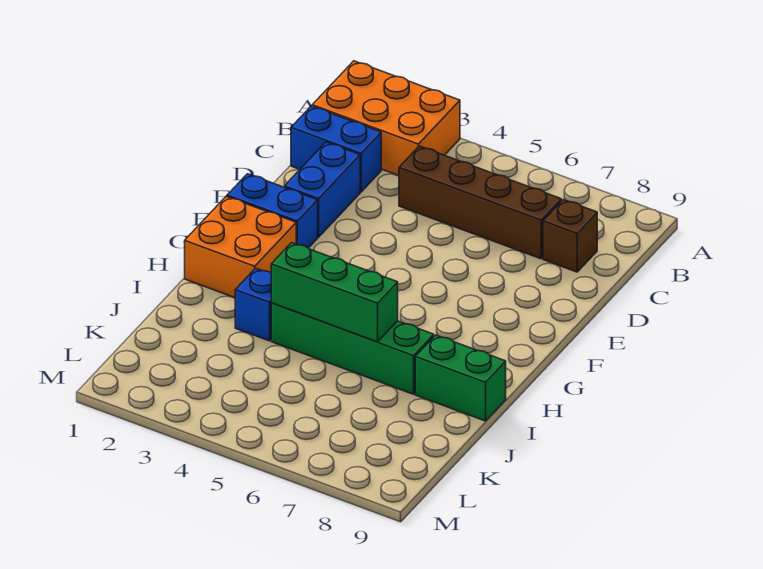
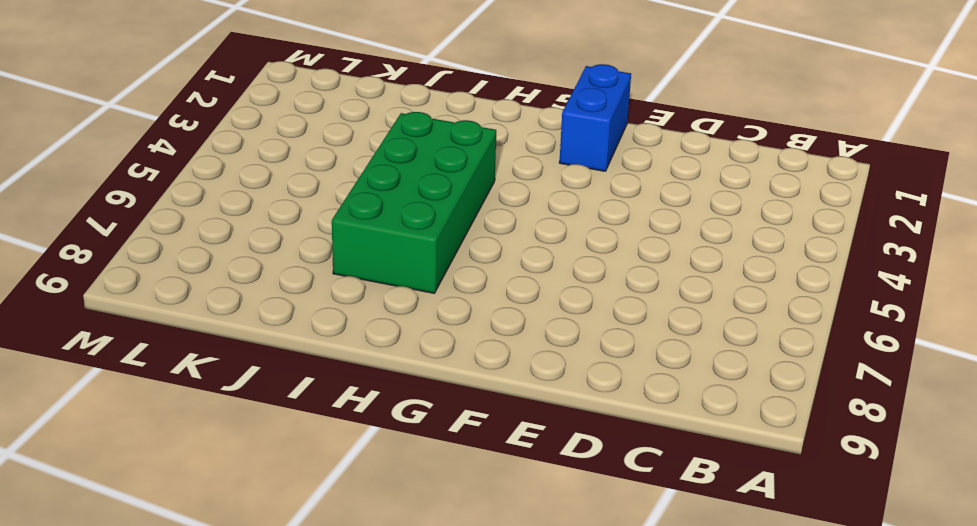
green brick H4:I7 level 1 -> green brick I4:I7 level 1
none -> orange brick A1:B3 level 1
none -> blue brick C1:C2 level 1

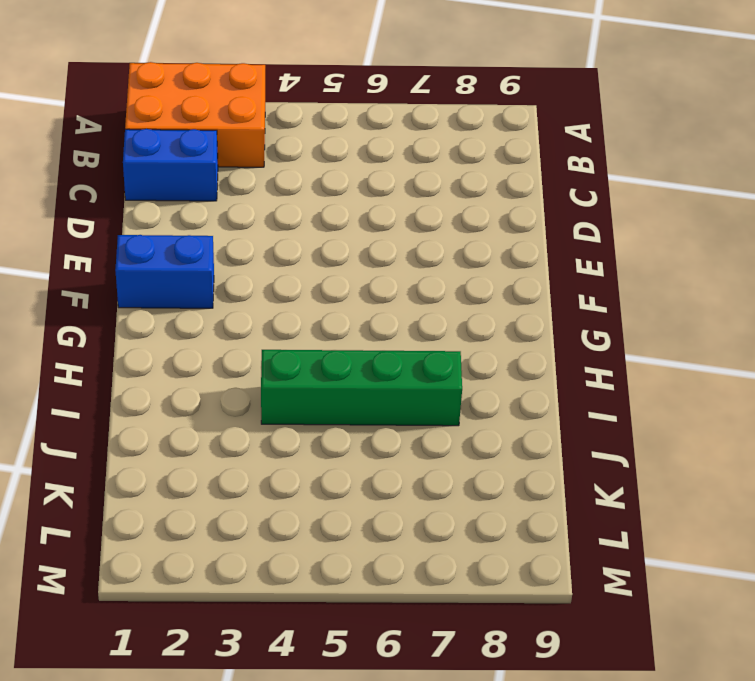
none -> brown brick C4:C7 level 1
none -> brown brick C8 level 1

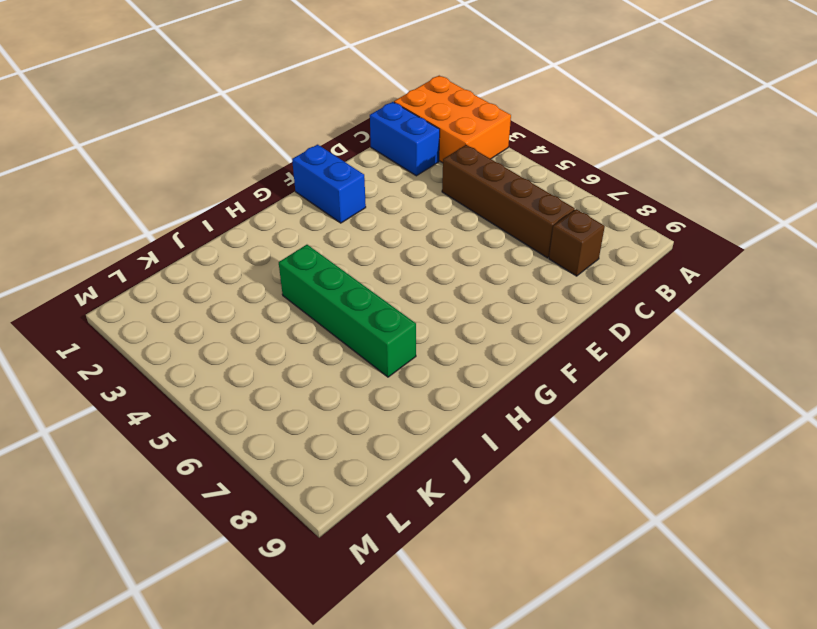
none -> blue brick D2:E2 level 1
none -> orange brick G1:H2 level 1

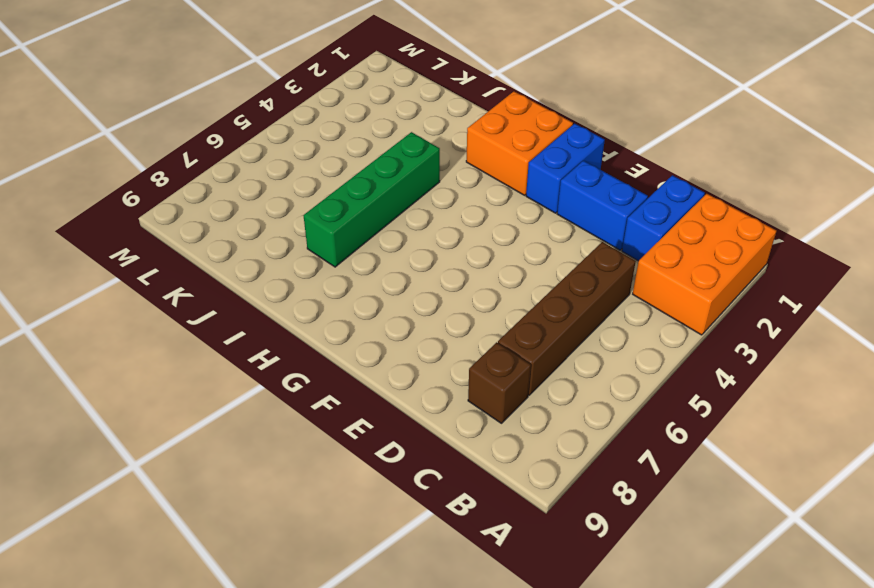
none -> blue brick I3 level 1
none -> green brick I8:I9 level 1

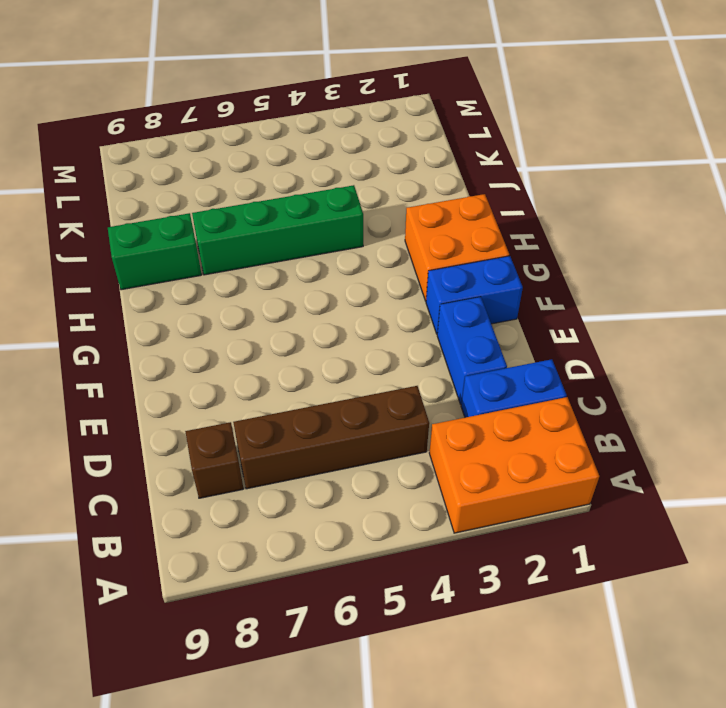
none -> blue brick I3 level 1
none -> green brick I4:I6 level 2

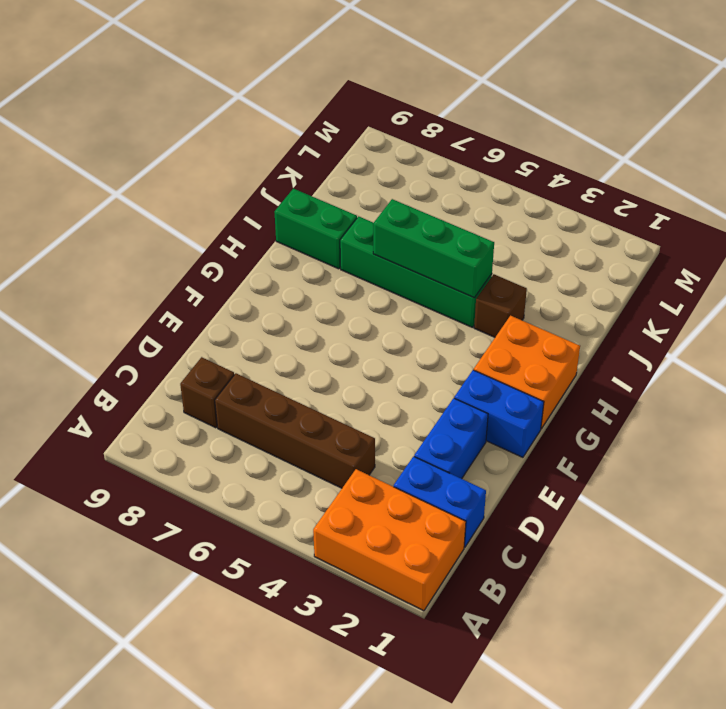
brown brick I3 level 1 -> blue brick I3 level 1

